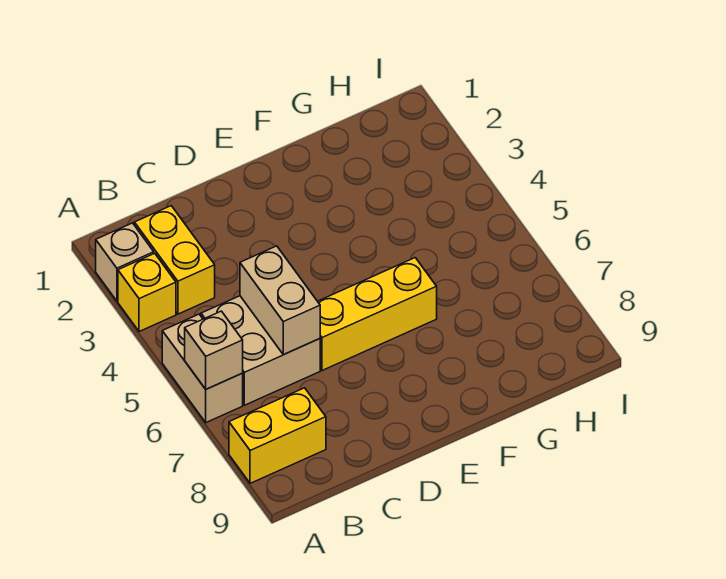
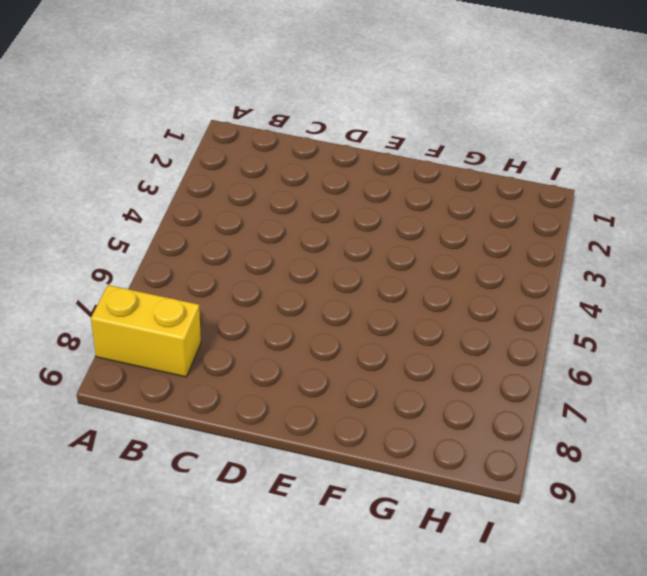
none -> tan brick A2 level 1
none -> yellow brick A3 level 1

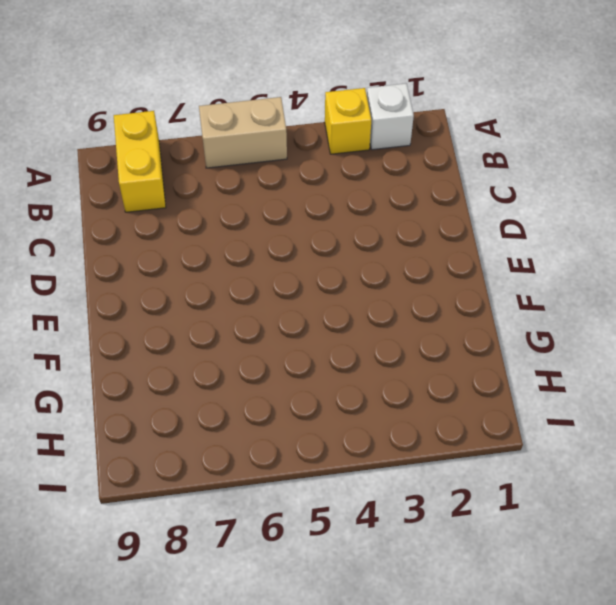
white brick A2 level 1 -> tan brick A2 level 1
none -> yellow brick B2:B3 level 1
none -> tan brick B5:C6 level 1

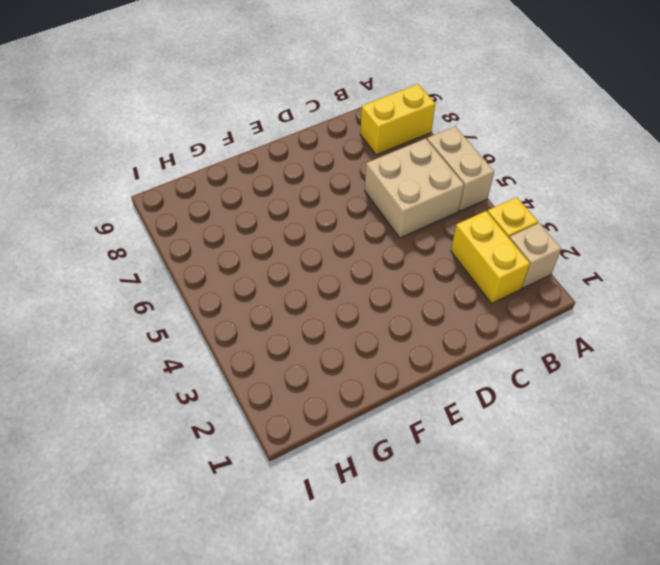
none -> yellow brick D6:F6 level 1
none -> tan brick A6 level 2

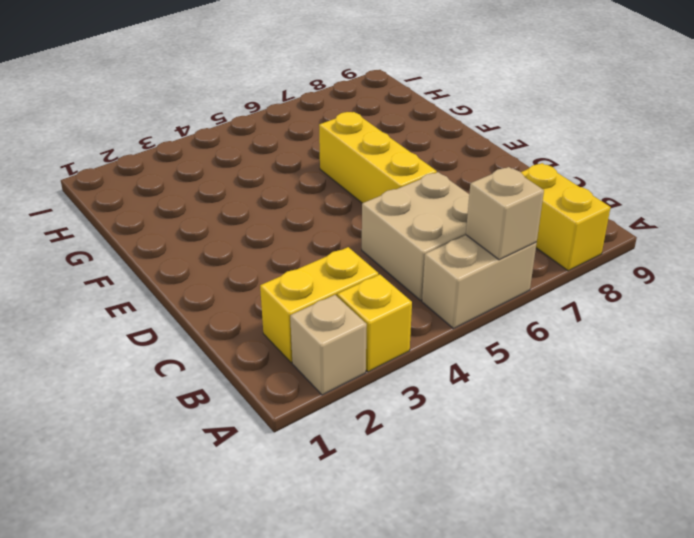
none -> tan brick C5:C6 level 2

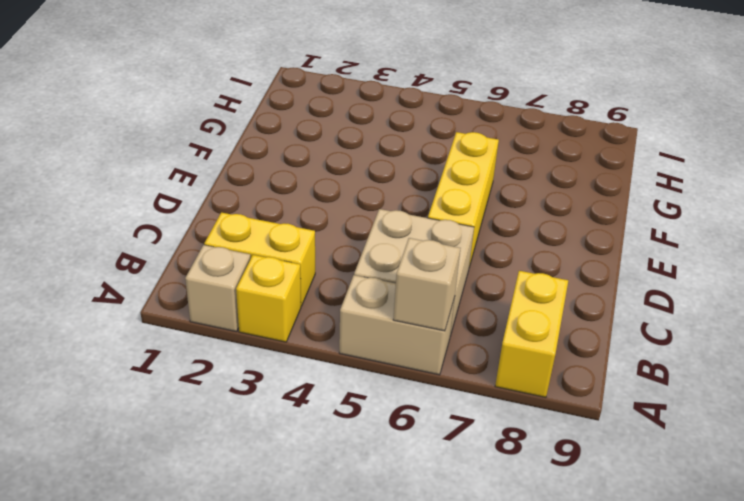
none -> tan brick C5:C6 level 2

